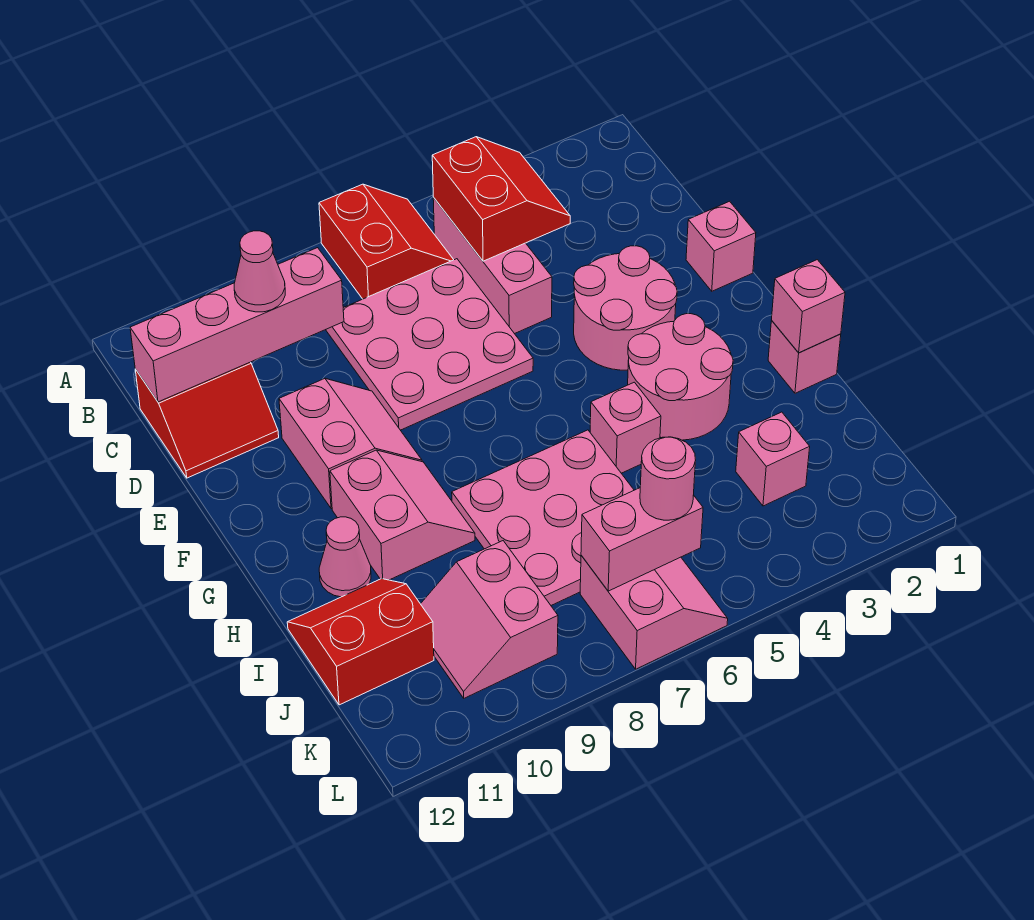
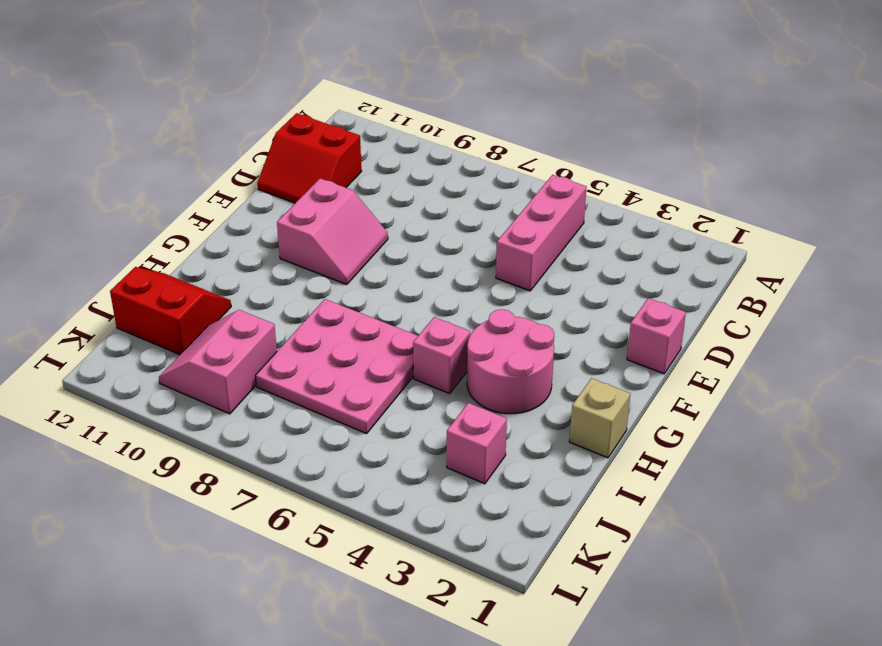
tan brick H1 level 1 -> pink brick H1 level 1
none -> red slope A6:B7 level 1 top 7
none -> pink plate C6:E8 level 1
none -> pink round brick E3:F4 level 1

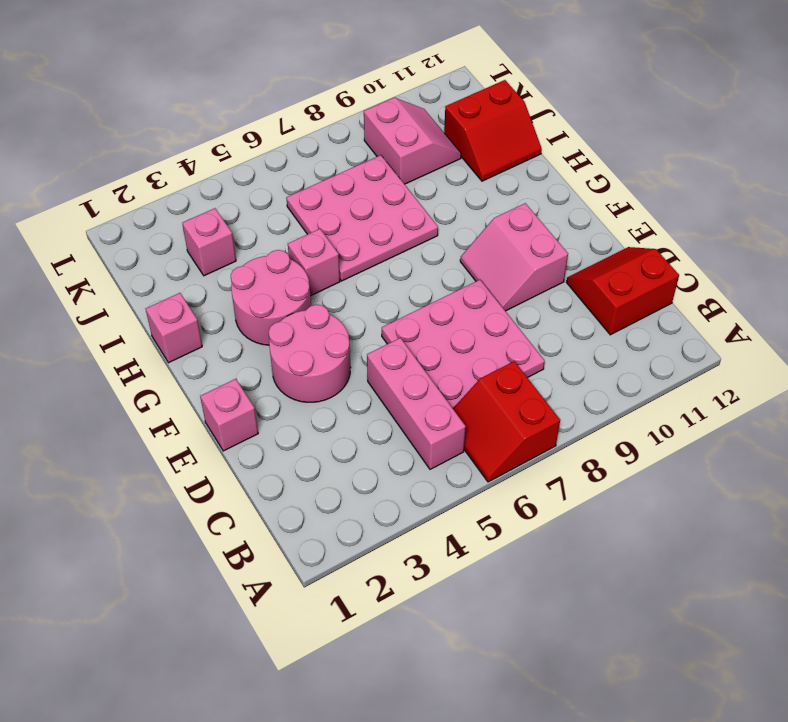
none -> pink slope G9:H10 level 1 top 10
none -> pink cone H11 level 1
none -> pink slope K6:L7 level 1 top 7

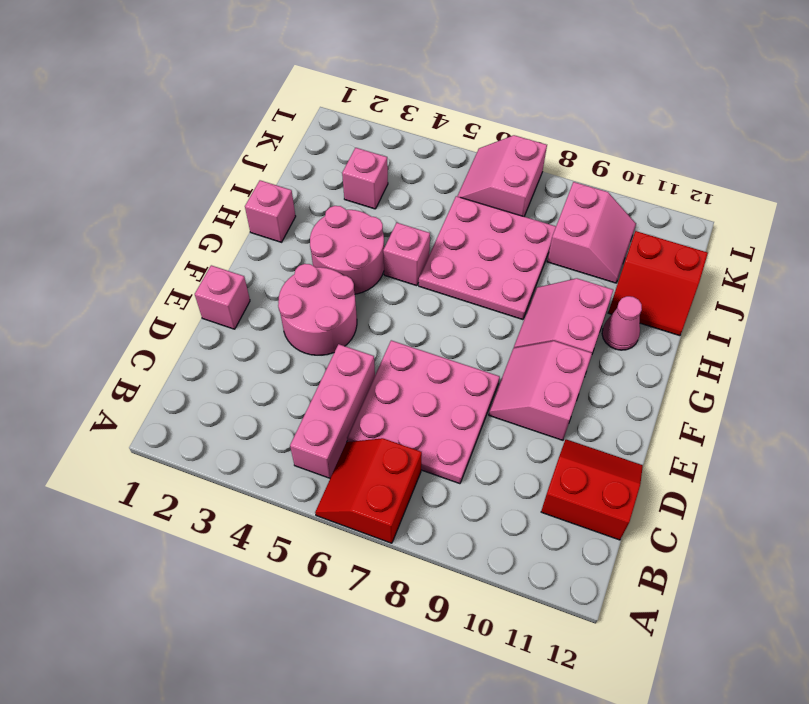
none -> red slope B4:C5 level 2 top 5
none -> pink brick C9:C12 level 2
none -> pink brick H1 level 2

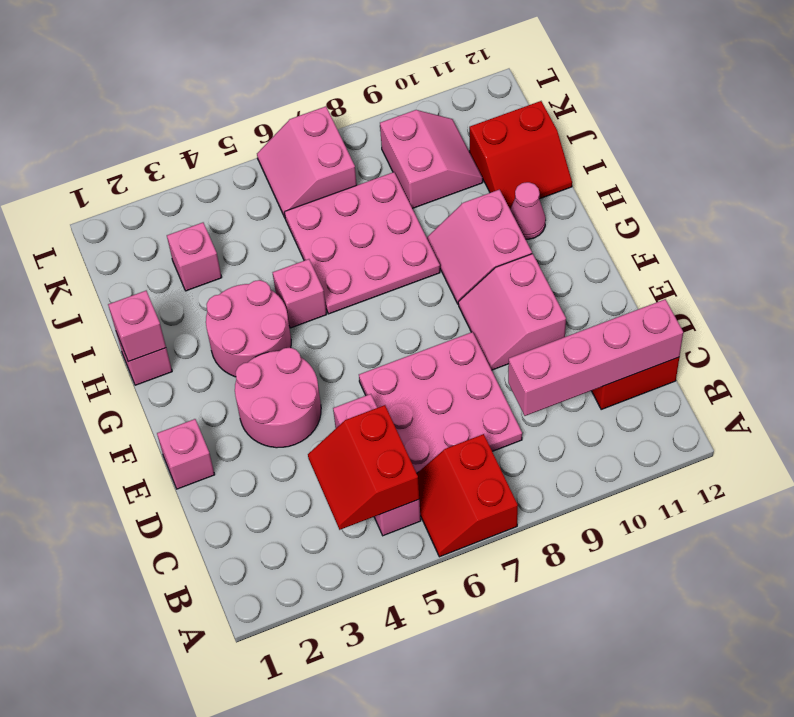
none -> pink brick K6:K7 level 2
none -> pink cone C10 level 3
none -> pink round brick K6 level 3

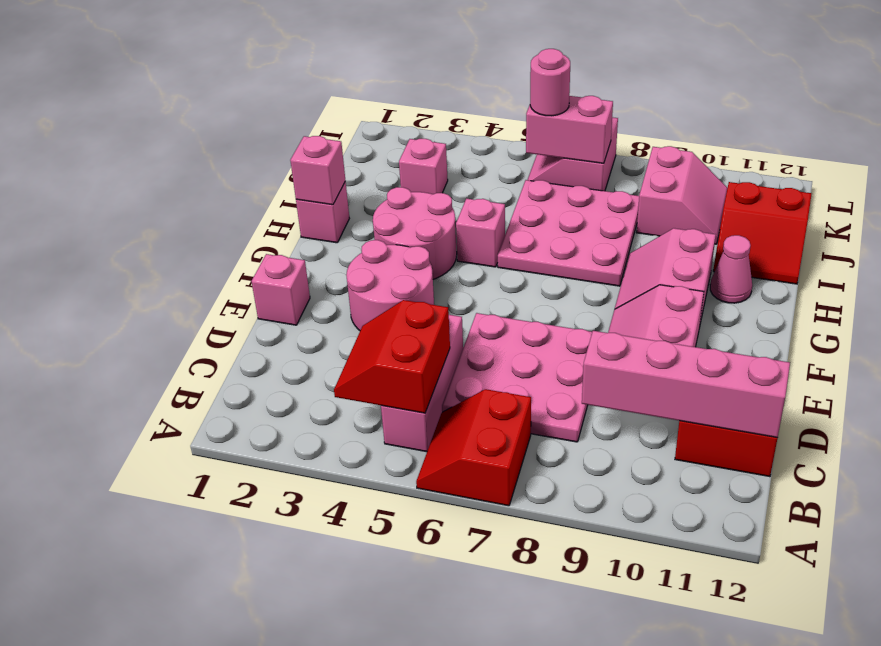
none -> pink cone C10 level 3

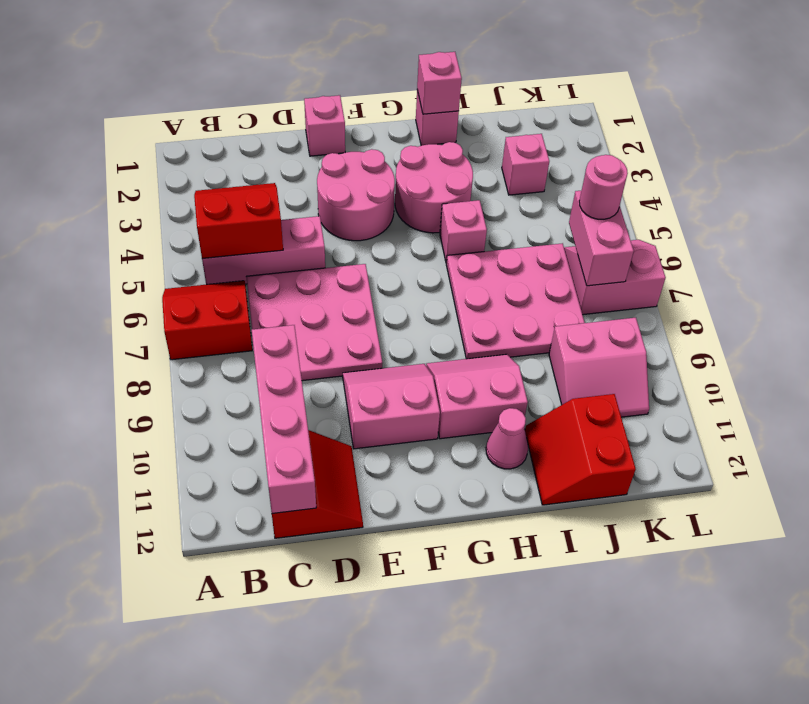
none -> pink cone C10 level 3

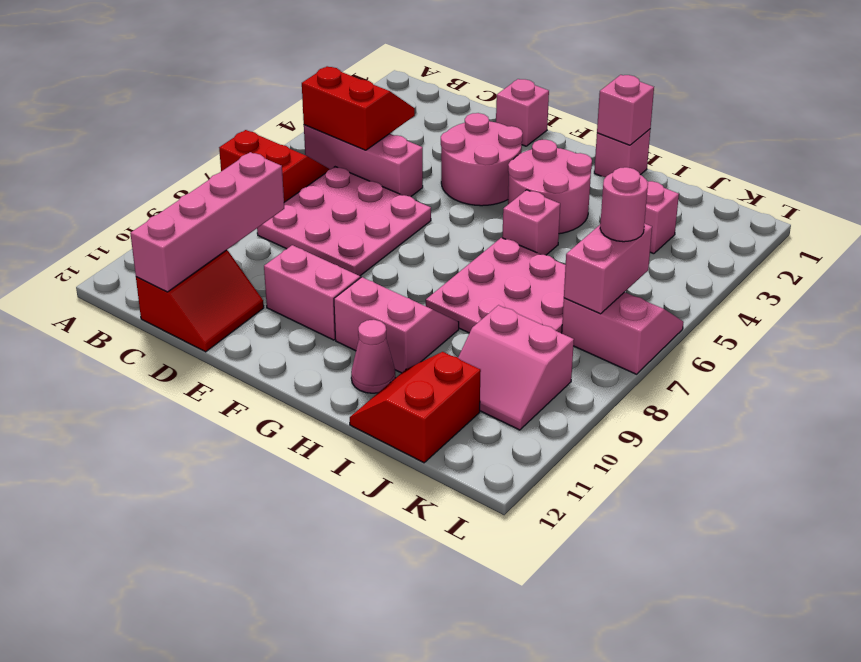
none -> pink cone C10 level 3

